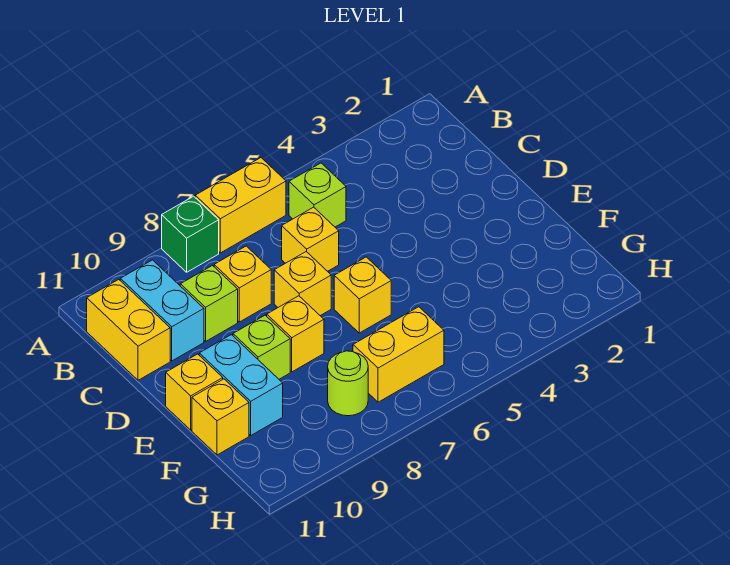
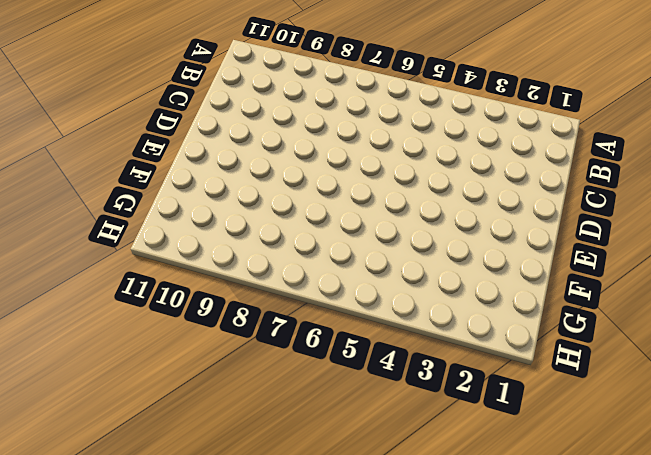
none -> yellow brick A6:A7 level 1
none -> green brick A8 level 1
none -> lime brick B5 level 1

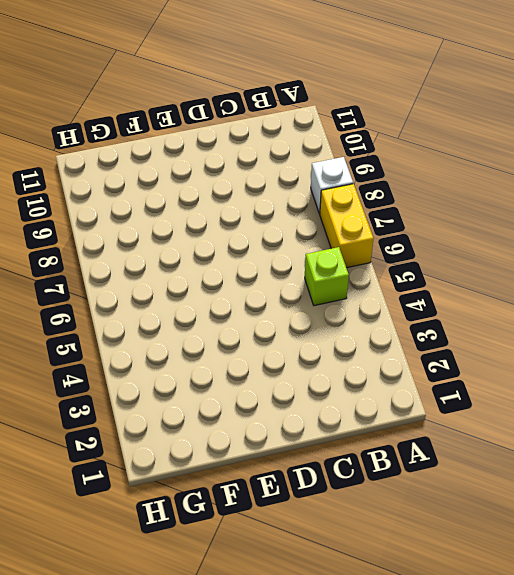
white brick A8 level 1 -> green brick A8 level 1
none -> cyan brick B10:C10 level 1
none -> yellow brick B11:C11 level 1
none -> yellow brick C6 level 1

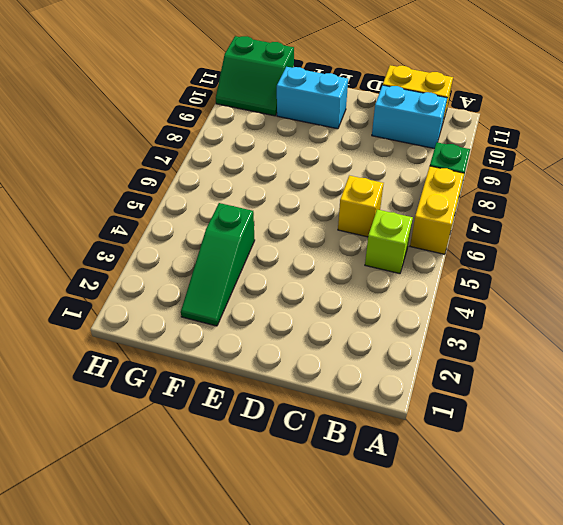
green slope F2:F4 level 1 top 4 -> none
green slope G10:H11 level 1 top 11 -> none
none -> yellow brick C8 level 1
none -> lime brick C9 level 1
none -> yellow brick D7 level 1

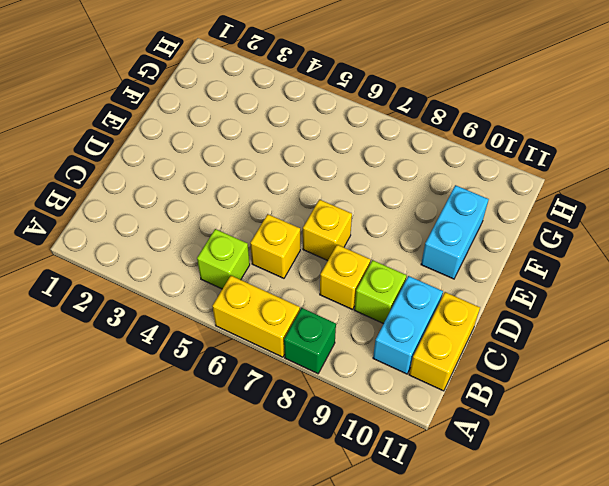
none -> yellow brick E6 level 1
none -> yellow brick E8 level 1
none -> lime brick E9 level 1

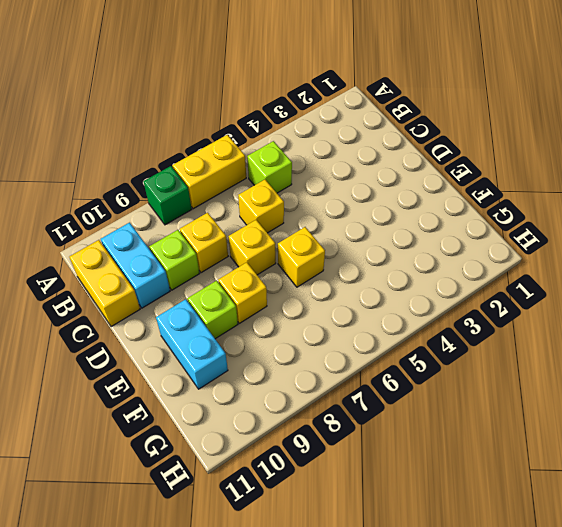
none -> yellow brick E11 level 1
none -> yellow brick F11 level 1
none -> yellow brick G6:G7 level 1

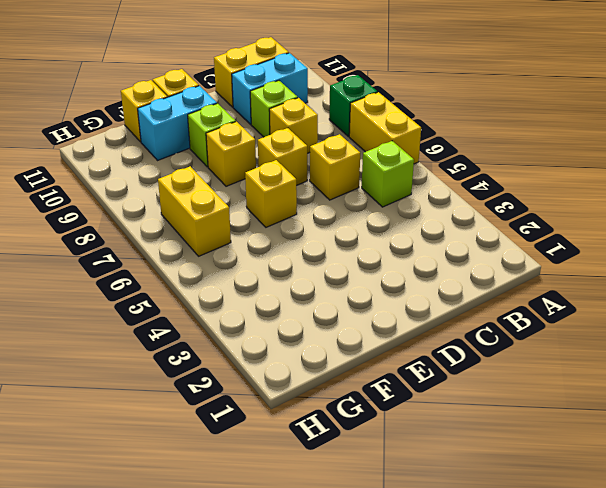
none -> lime round brick G8 level 1

